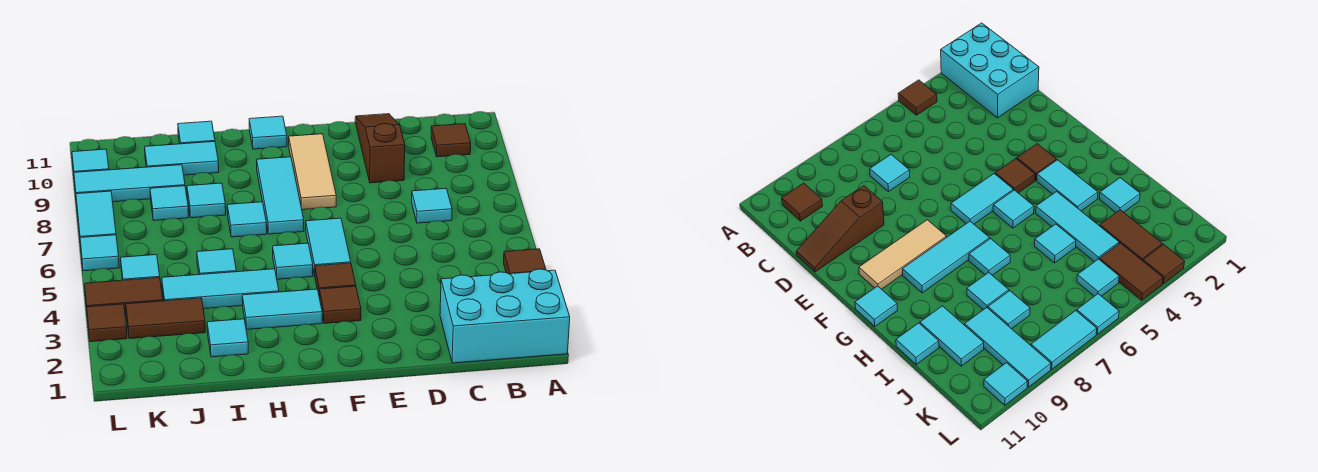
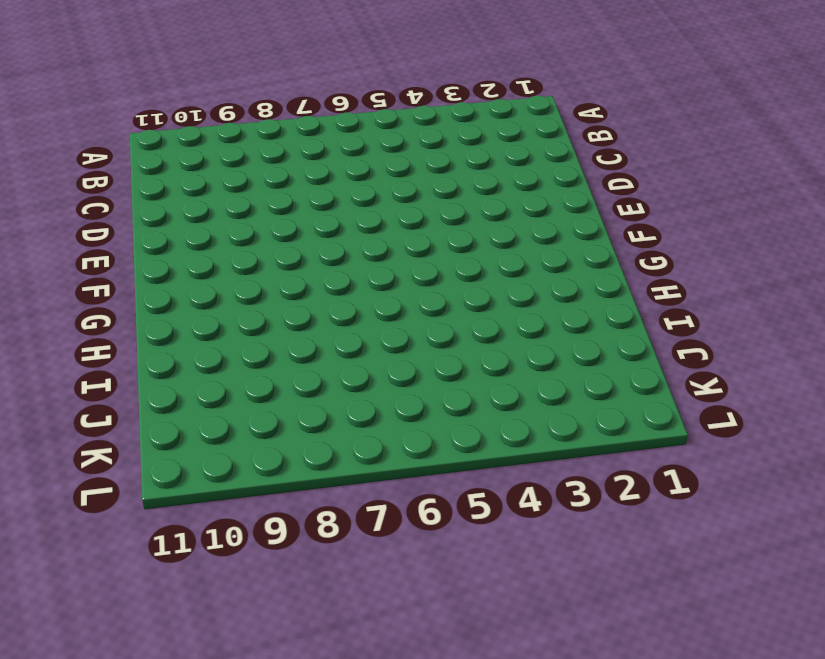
none -> cyan brick A1:C2 level 1
none -> brown tile A4 level 1
none -> brown tile B10 level 1

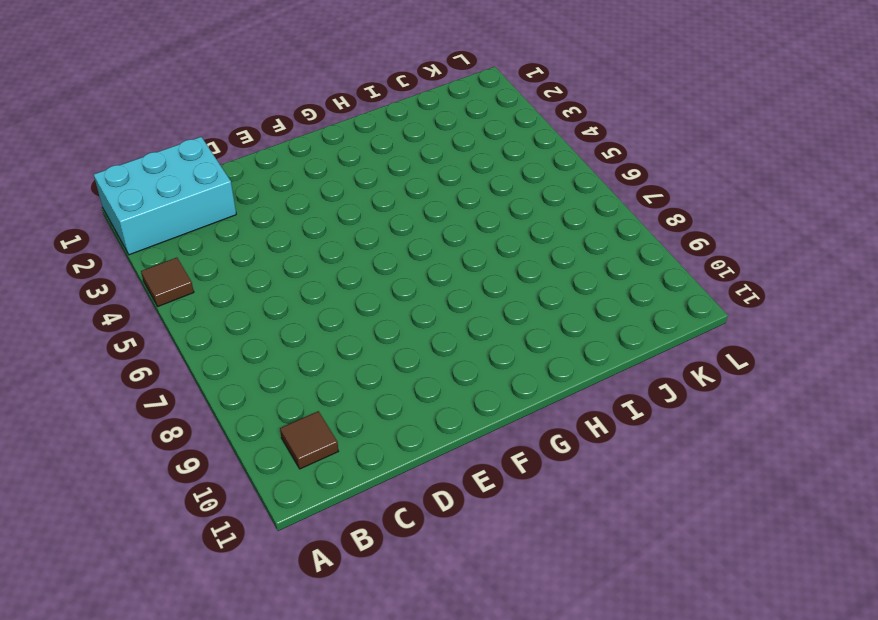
none -> cyan tile C7 level 1
none -> brown slope D9:D11 level 1 top 9
none -> brown tile F3 level 1

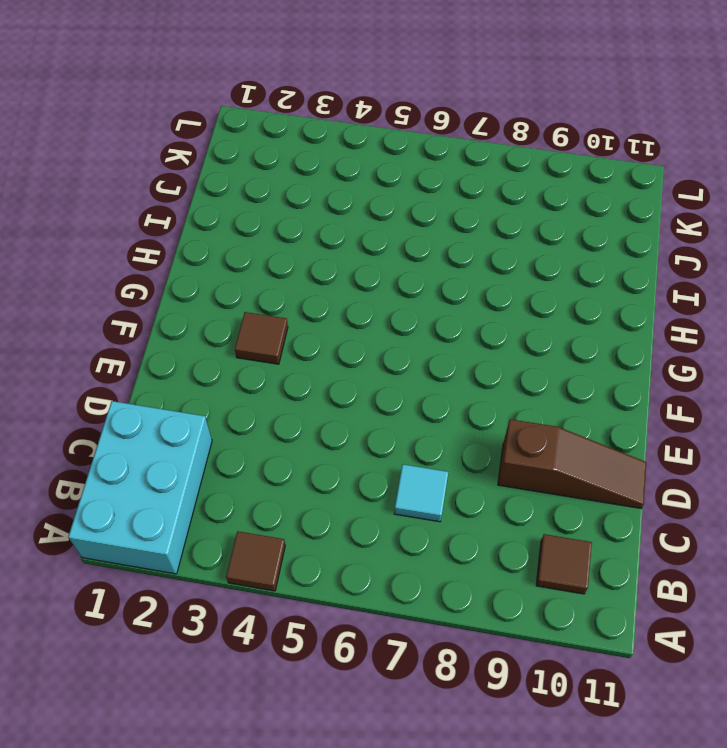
none -> brown tile F4 level 1
none -> cyan tile F5:F6 level 1
none -> tan tile F8:F10 level 1

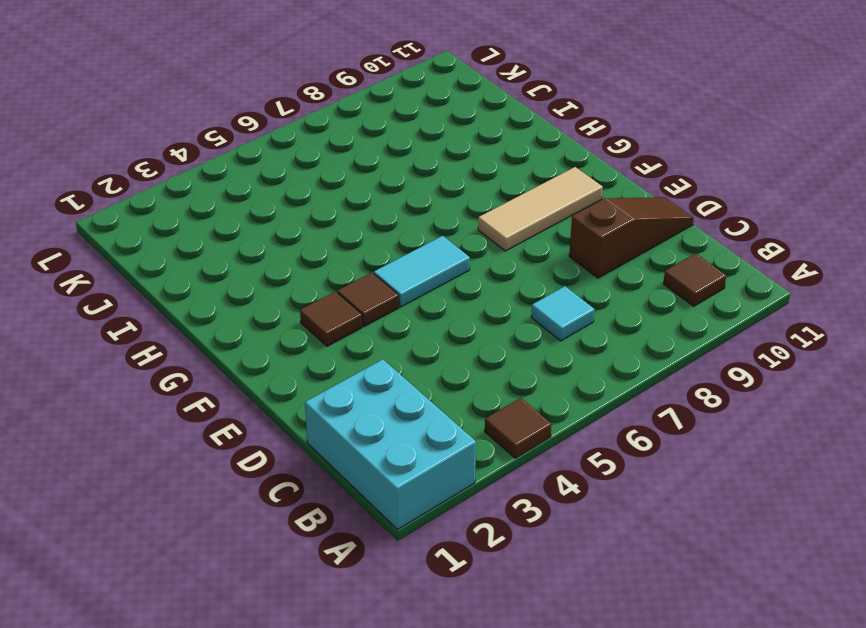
none -> cyan tile G3:H3 level 1
none -> cyan tile G5 level 1
none -> cyan tile G7:G9 level 1

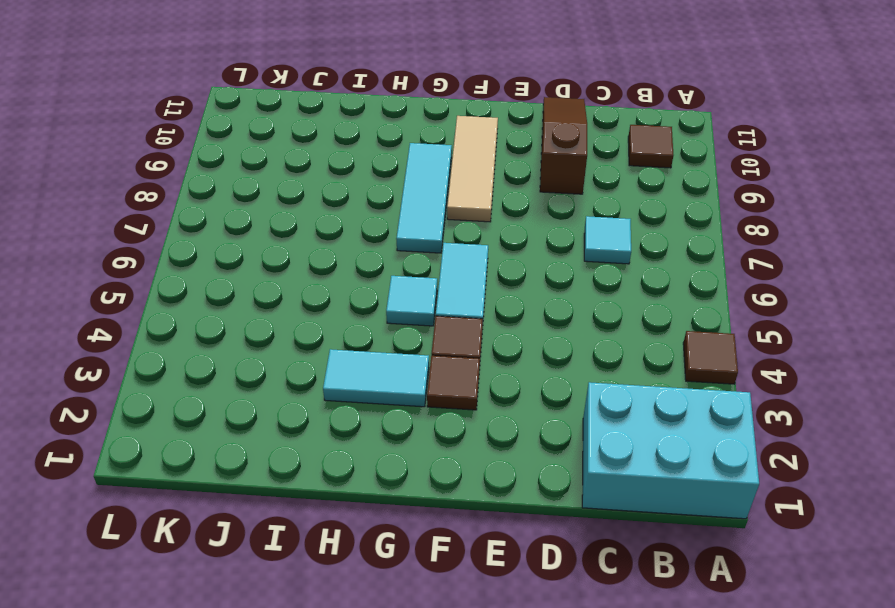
none -> cyan tile G11 level 1
none -> cyan tile H4:J4 level 1
none -> cyan tile H7 level 1

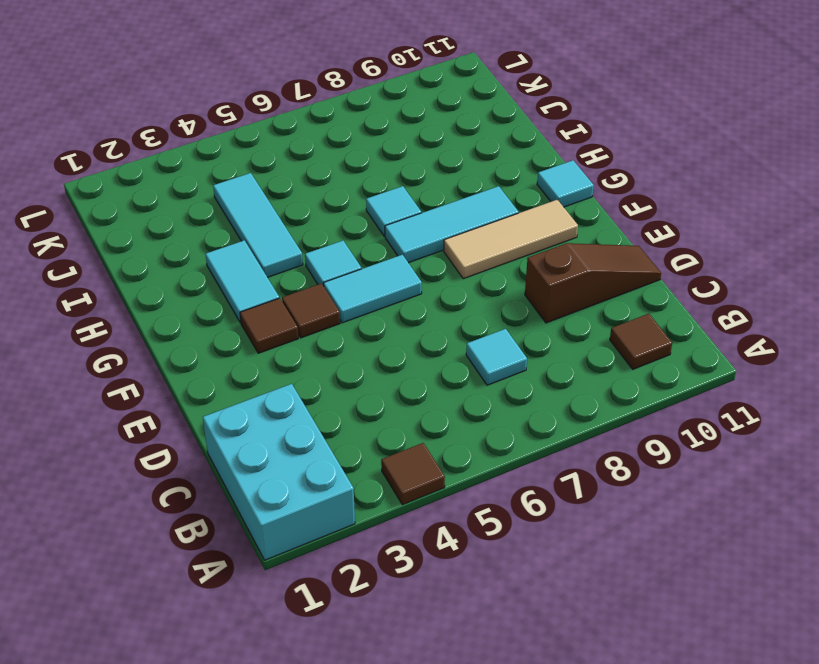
none -> cyan tile I2 level 1
none -> cyan tile I5 level 1
none -> cyan tile I8 level 1

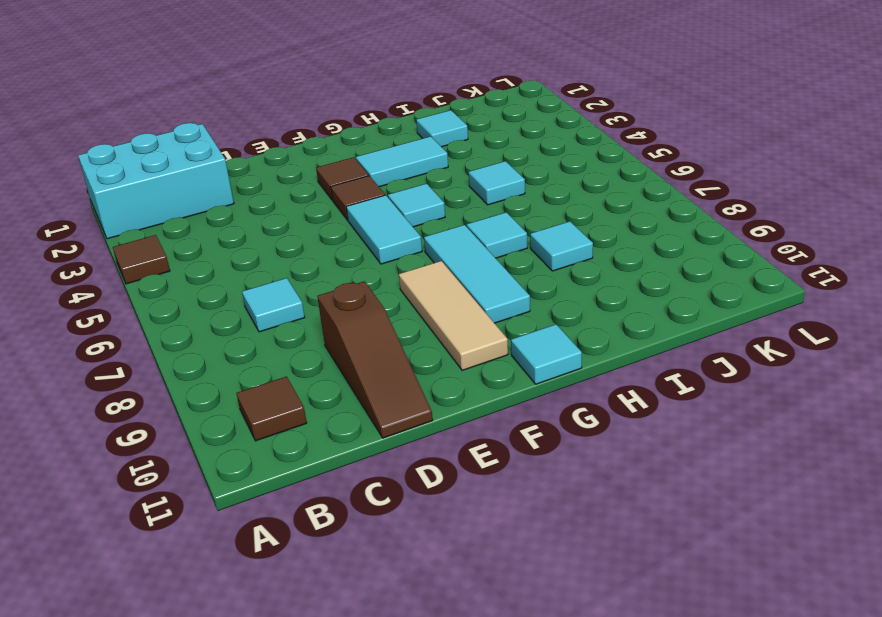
none -> cyan tile H4:J4 level 1
none -> cyan tile I10:J10 level 1
none -> cyan tile I11 level 1

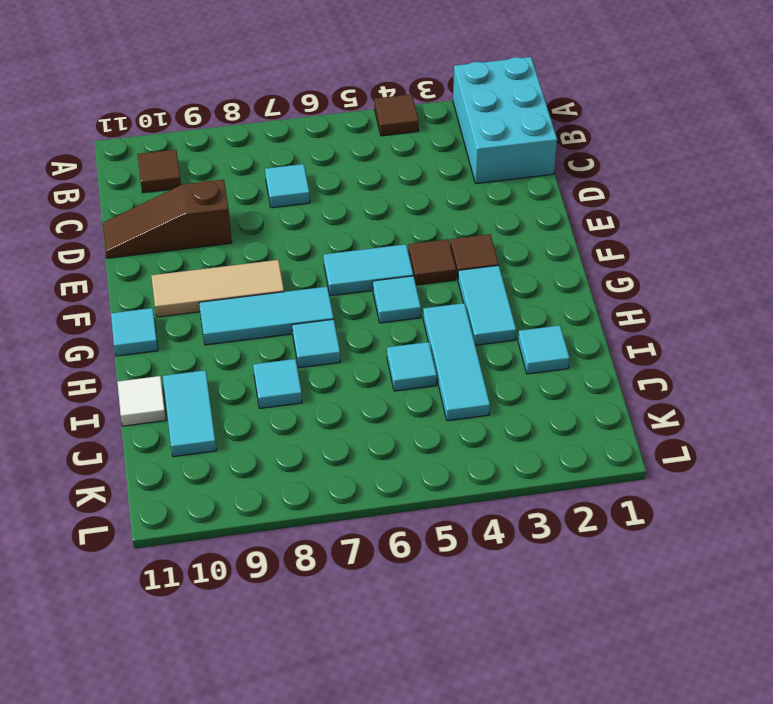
white tile I11 level 1 -> cyan tile I11 level 1
none -> brown tile J3:K3 level 1
none -> cyan tile J8 level 1
none -> cyan tile J9:L9 level 1

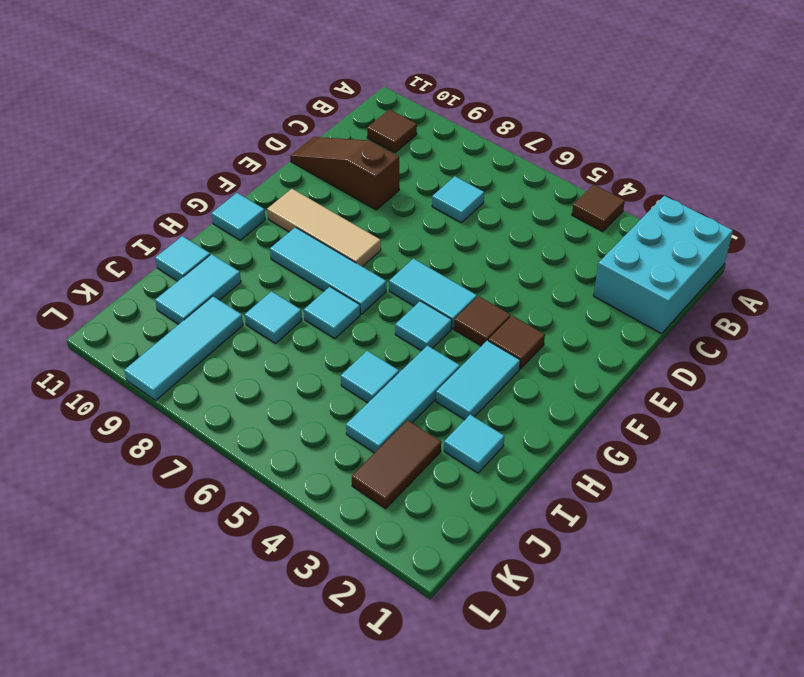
none -> cyan tile J8 level 1
none -> brown tile K4:L4 level 1
none -> cyan tile K5 level 1

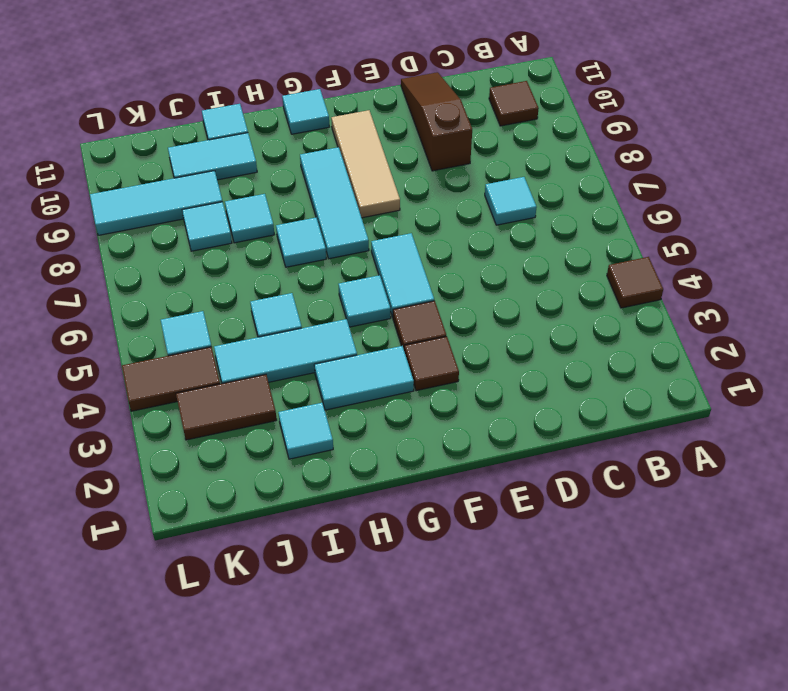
none -> cyan brick A1:C2 level 1
none -> brown tile L3 level 1
none -> cyan tile L6 level 1

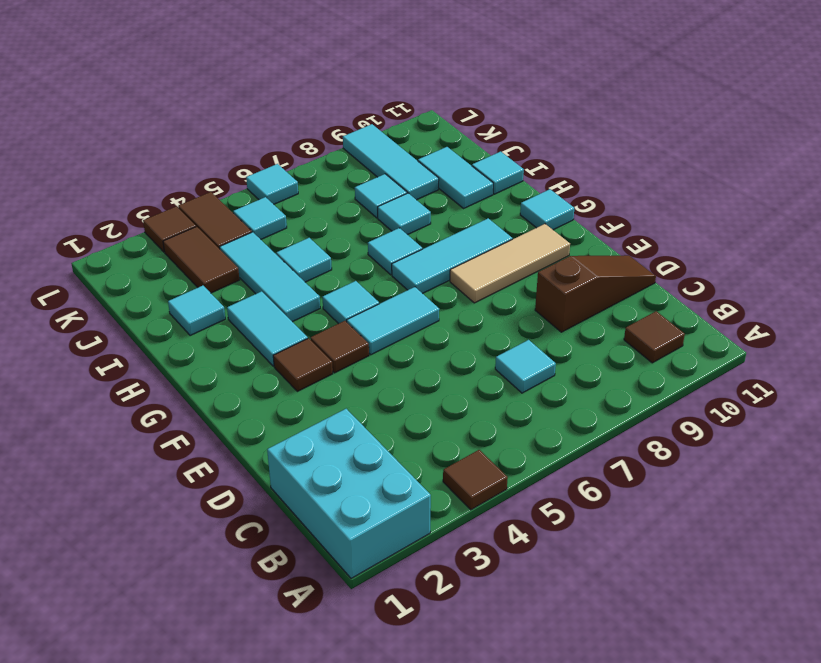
none -> cyan tile L7:L8 level 1
none -> cyan tile L10 level 1

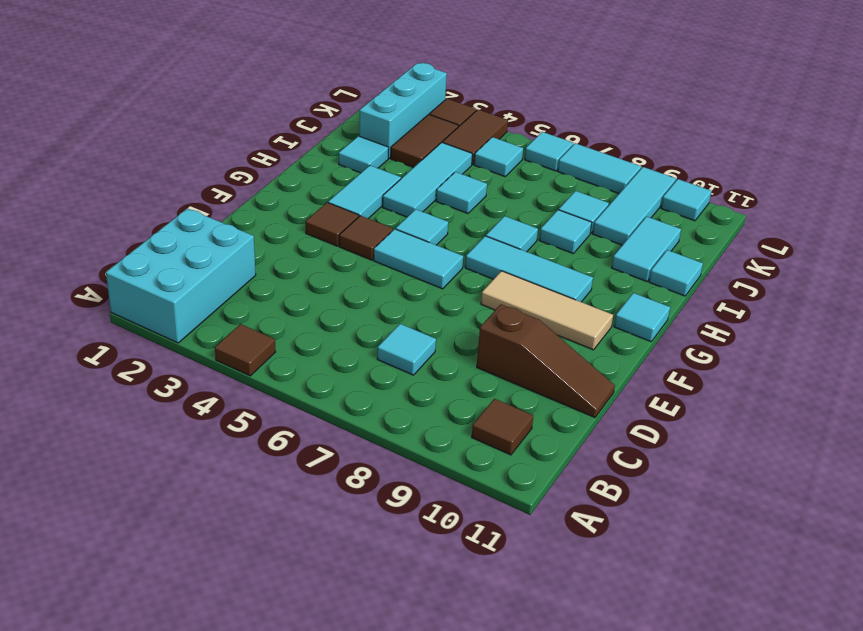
cyan brick J2:L2 level 1 -> none

